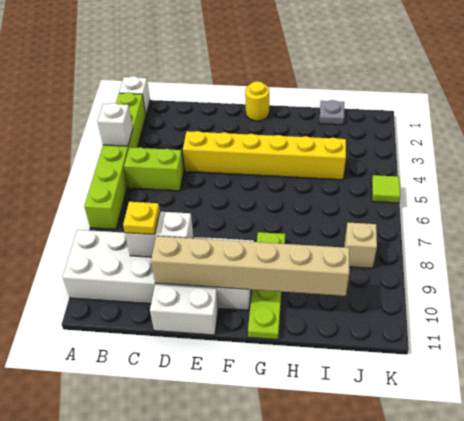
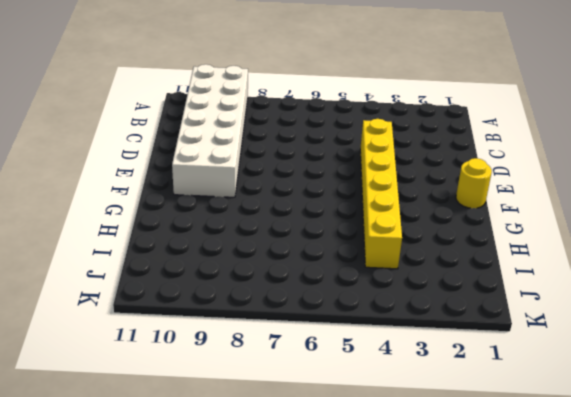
none -> white brick A1 level 1
none -> lime brick A2:A7 level 1
none -> lime brick B5:C5 level 1

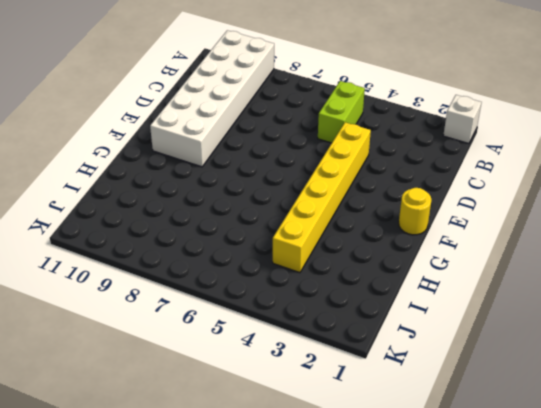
none -> lime brick A2:A7 level 1
none -> white brick D11:E11 level 1
none -> lime plate G8:G11 level 1

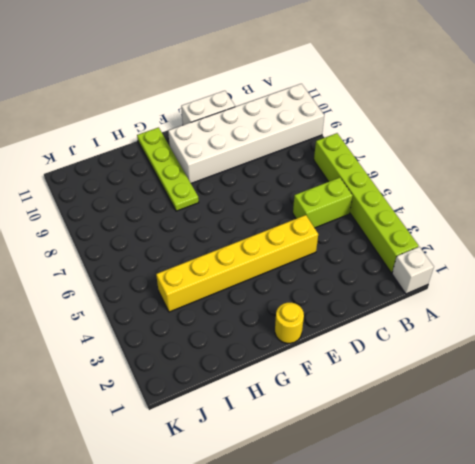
none -> grey plate I1 level 1
none -> tan brick J8 level 1
none -> lime tile K5 level 1

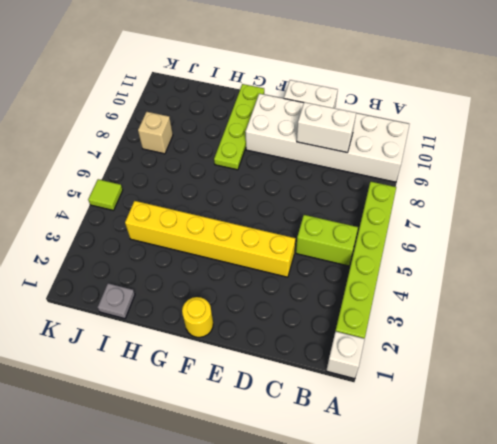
none -> white brick A4 level 2
none -> tan brick D10:I10 level 2
none -> yellow plate C9 level 3

